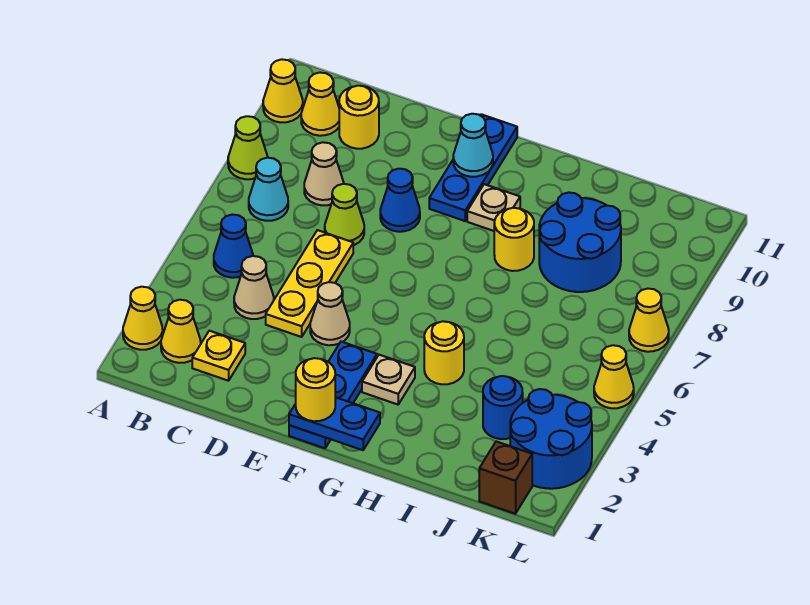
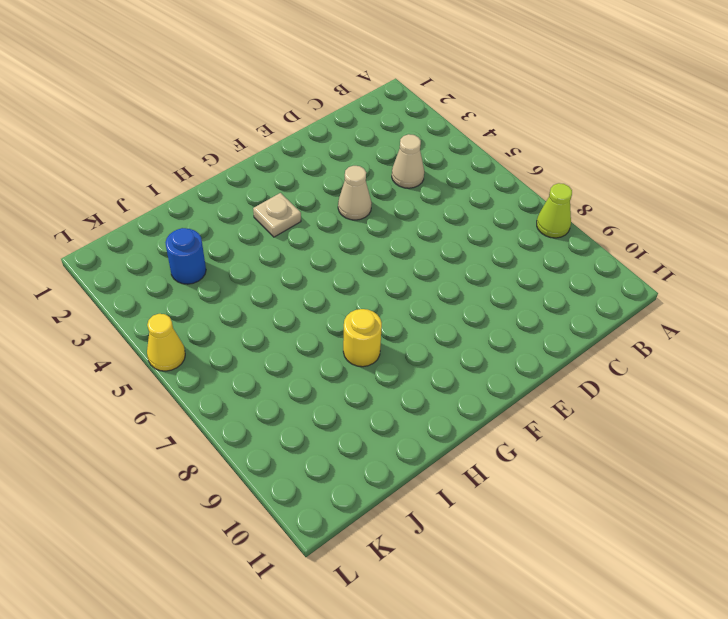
none -> yellow cone A2 level 1
none -> yellow cone A10 level 1
none -> yellow cone B2 level 1
none -> blue cone B5 level 1

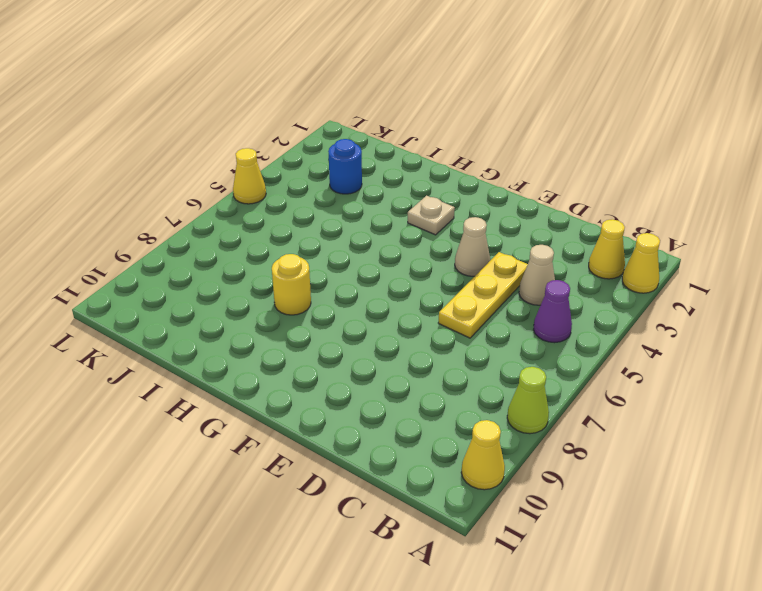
purple cone B5 level 1 -> blue cone B5 level 1
none -> cyan cone B7 level 1
none -> yellow cone B10 level 1
none -> yellow plate C2 level 1
none -> tan cone C8 level 1

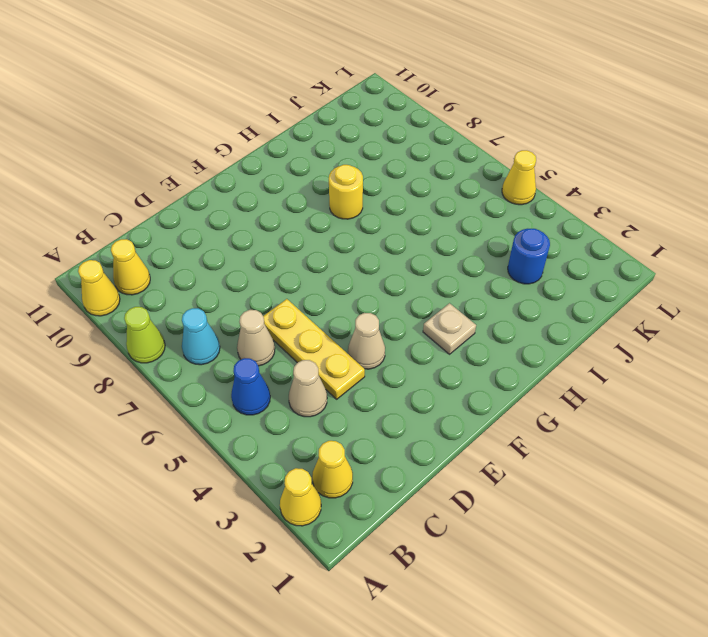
tan cone C6 level 1 -> tan cone C8 level 1
none -> yellow plate C2 level 1
none -> yellow round brick C10 level 1
none -> lime cone D7 level 1
none -> blue cone E8 level 1

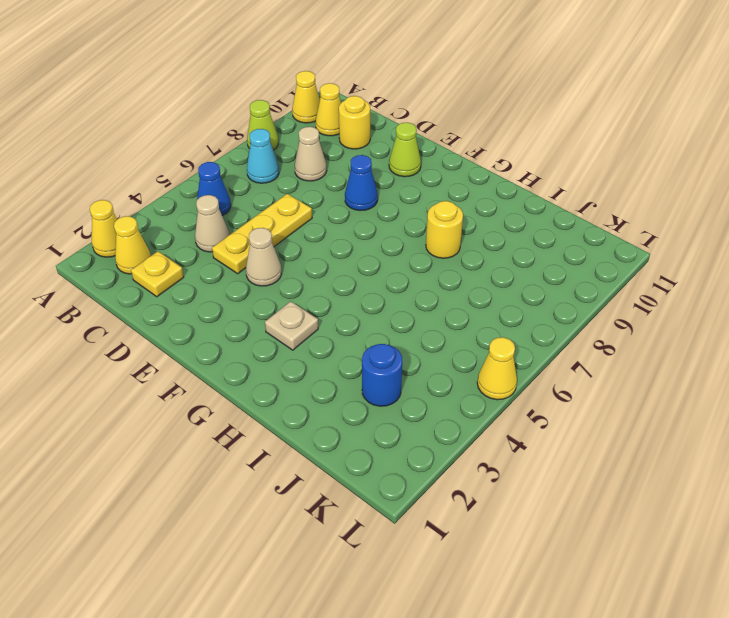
lime cone E10 level 1 -> lime cone D7 level 1
none -> blue plate F1:F3 level 1
none -> blue plate F9:F11 level 1
none -> tan plate G9 level 1
none -> yellow round brick H4 level 1

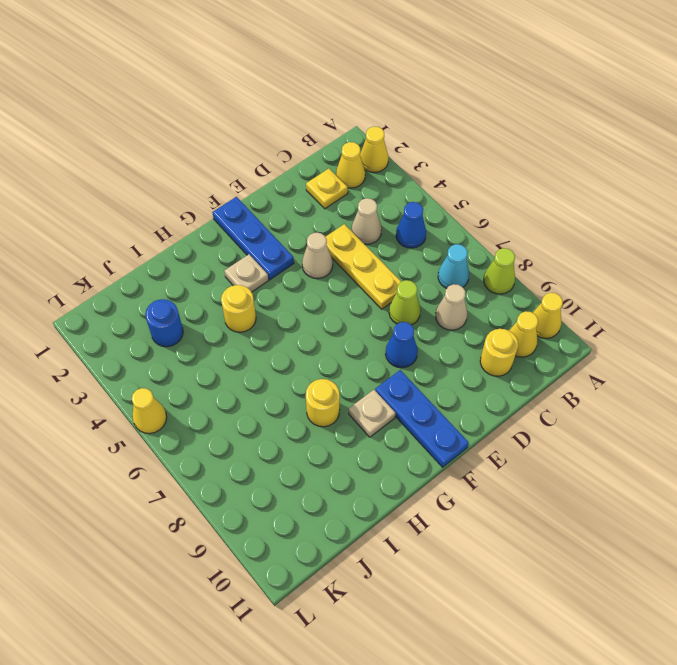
none -> blue round brick I8:J9 level 1
none -> brown brick K1 level 1
none -> blue round brick K2:L3 level 1
none -> yellow cone L7 level 1

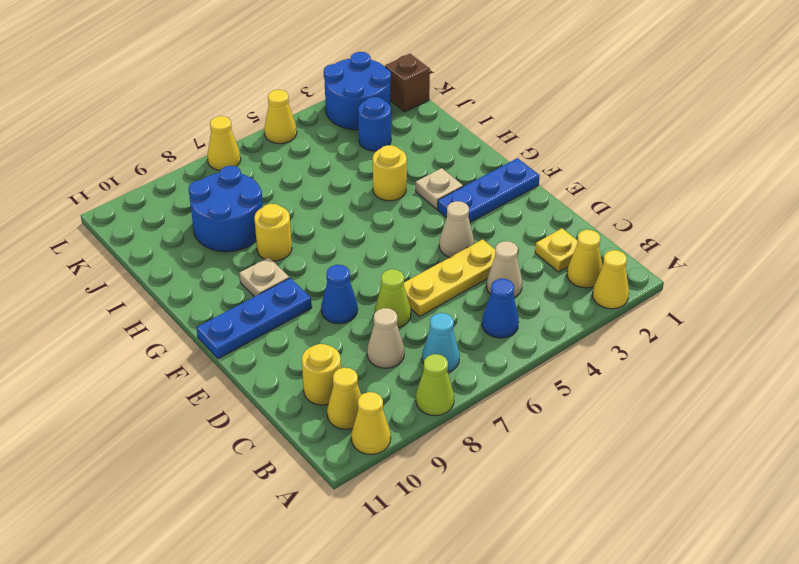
none -> blue plate F1:G1 level 2
none -> cyan cone F10 level 2
none -> yellow round brick F1 level 3

